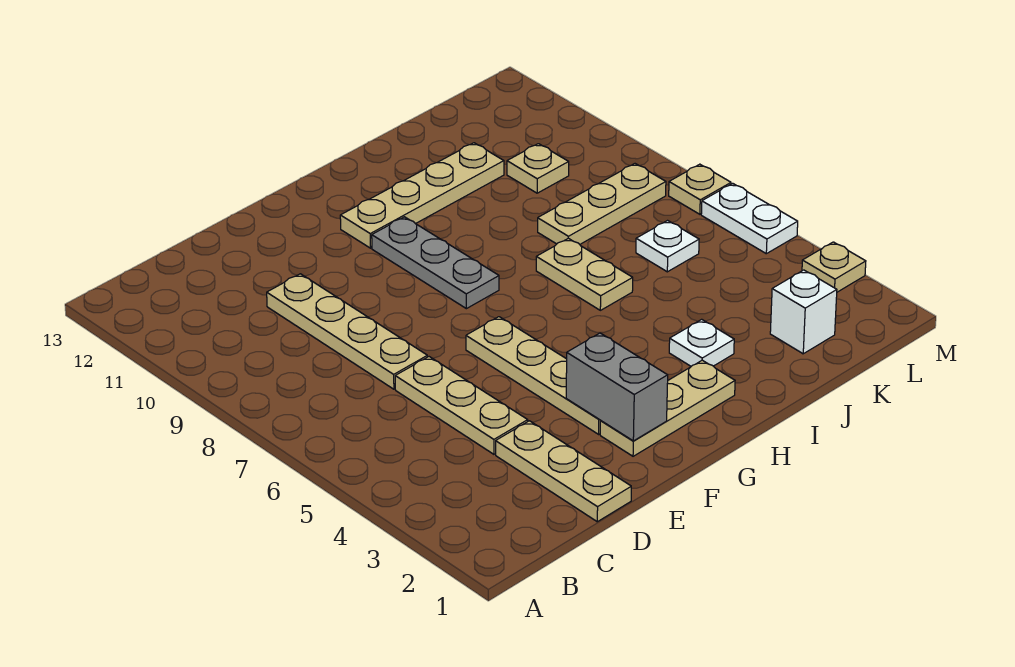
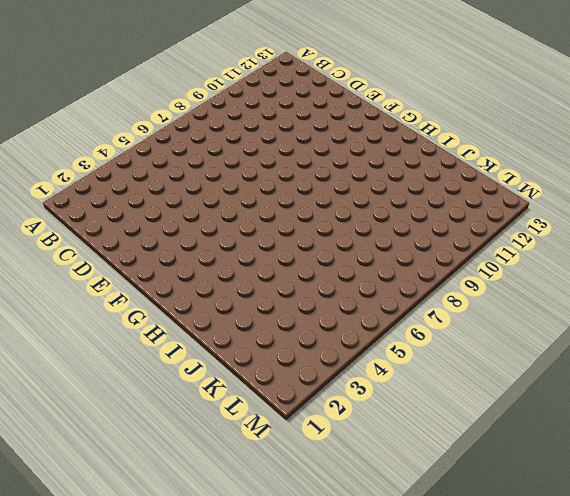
none -> tan plate D1:D3 level 1
none -> tan plate D4:D6 level 1
none -> tan plate D7:D10 level 1

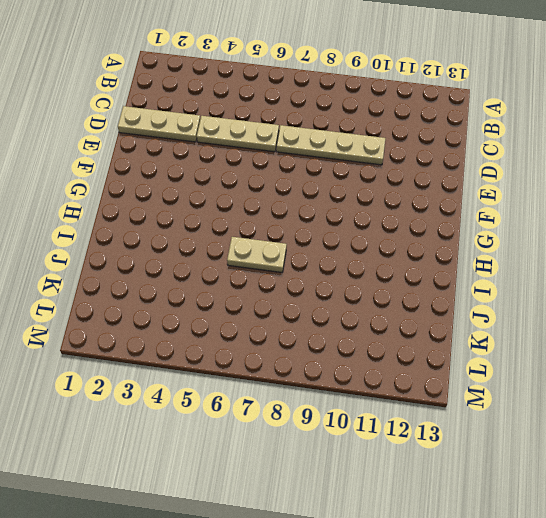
none -> tan plate F2:H2 level 1
none -> tan plate F3:F6 level 1
none -> grey plate G8:G10 level 1

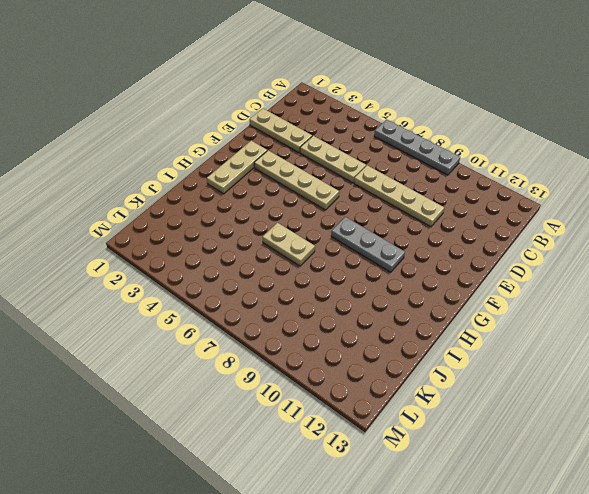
grey plate A6:A9 level 1 -> none
none -> tan plate G11:J11 level 1
none -> white plate I3 level 1
none -> tan plate J8:L8 level 1

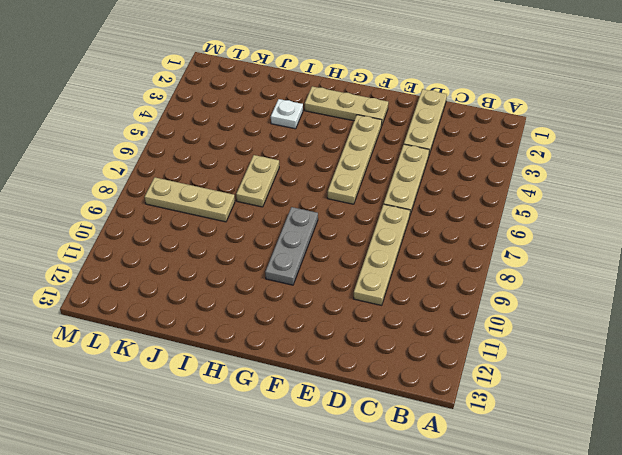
none -> tan plate G11:J11 level 1
none -> white brick K2 level 1
none -> white plate K6 level 1

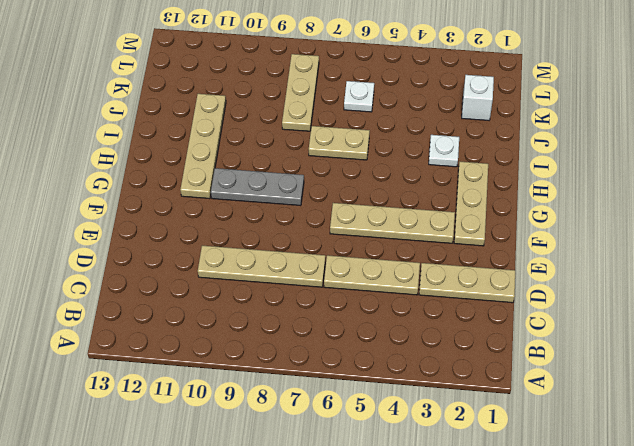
none -> tan plate K10 level 1
none -> tan plate M3 level 1
none -> white plate M5:M6 level 1

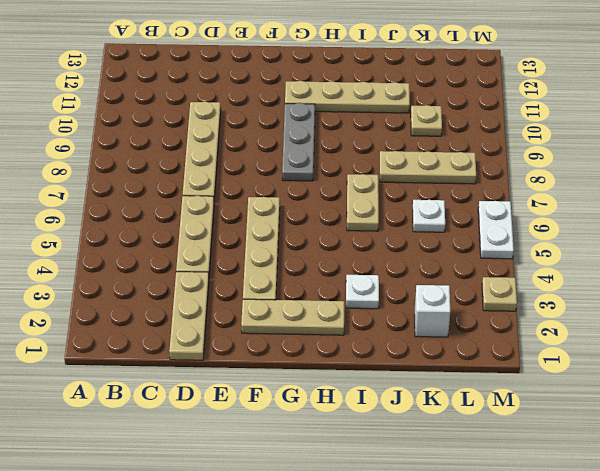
none -> tan plate M7 level 1
none -> grey brick F2:F3 level 2

